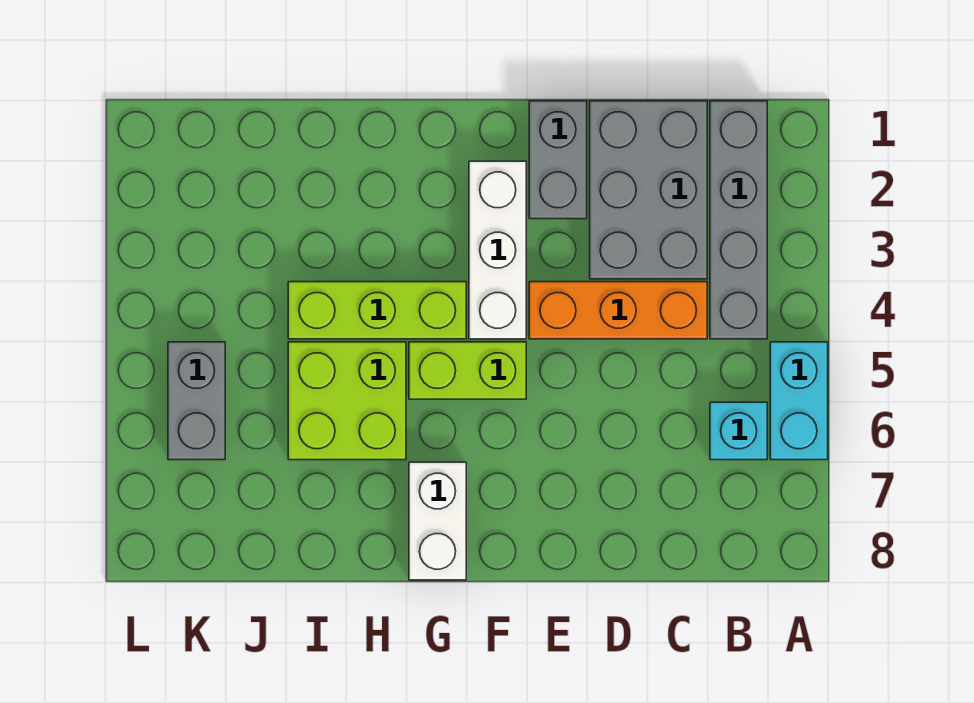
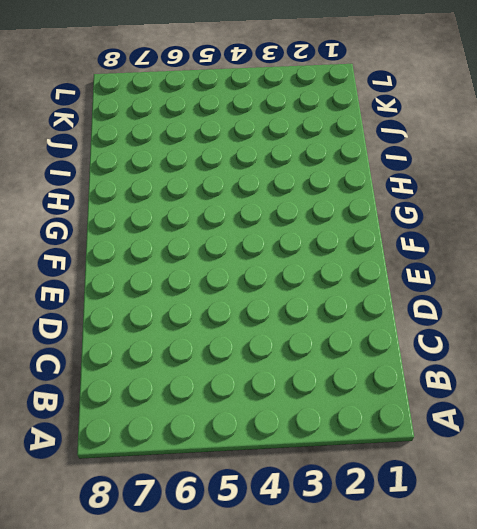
none -> cyan brick A5:A6 level 1
none -> grey brick B1:B4 level 1
none -> cyan brick B6 level 1

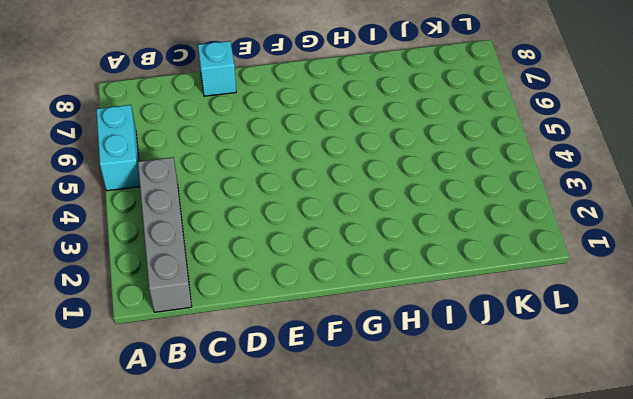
cyan brick D8 level 1 -> cyan brick B6 level 1
none -> grey brick C1:D3 level 1
none -> orange brick C4:E4 level 1
none -> grey brick E1:E2 level 1

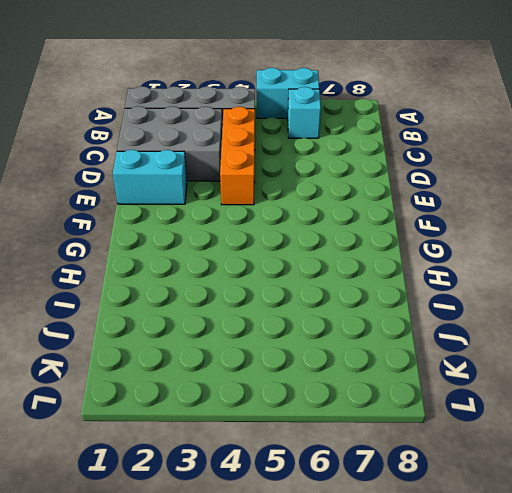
cyan brick E1:E2 level 1 -> grey brick E1:E2 level 1
none -> white brick F2:F4 level 1
none -> lime brick F5:G5 level 1
none -> lime brick G4:I4 level 1

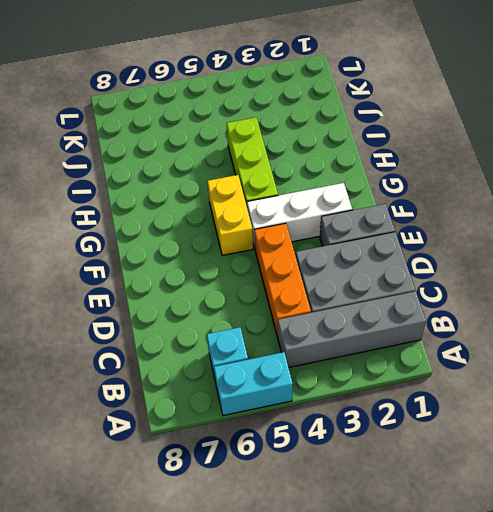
yellow brick F5:G5 level 1 -> lime brick F5:G5 level 1
none -> white brick G7:G8 level 1
none -> lime brick H5:I6 level 1
none -> grey brick K5:K6 level 1

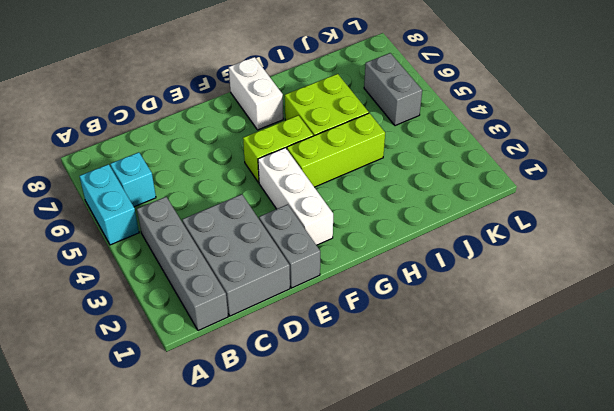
none -> orange brick C4:E4 level 1

